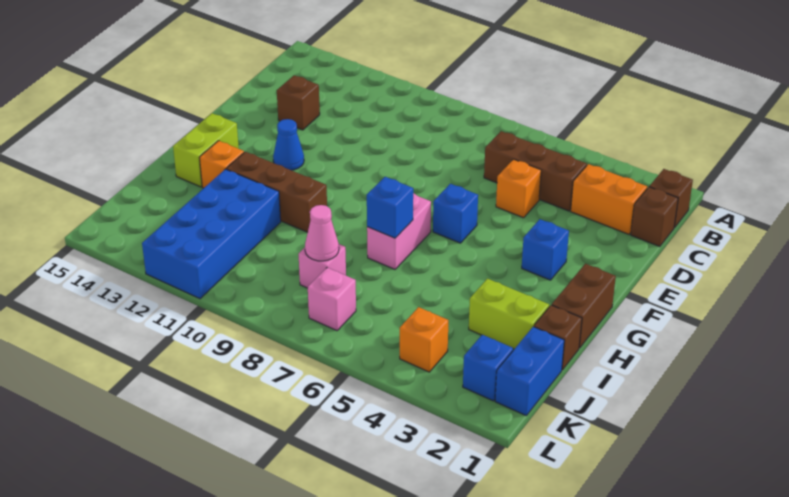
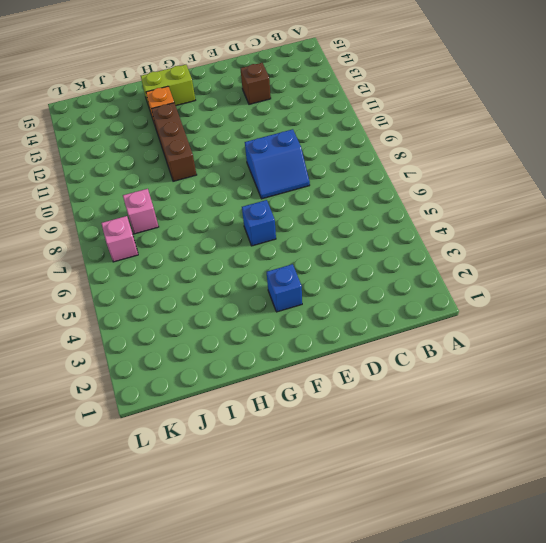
blue slope D8:E9 level 1 top 9 -> none
none -> brown brick B1 level 1
none -> brown brick C1 level 1
none -> orange brick C2:C3 level 1

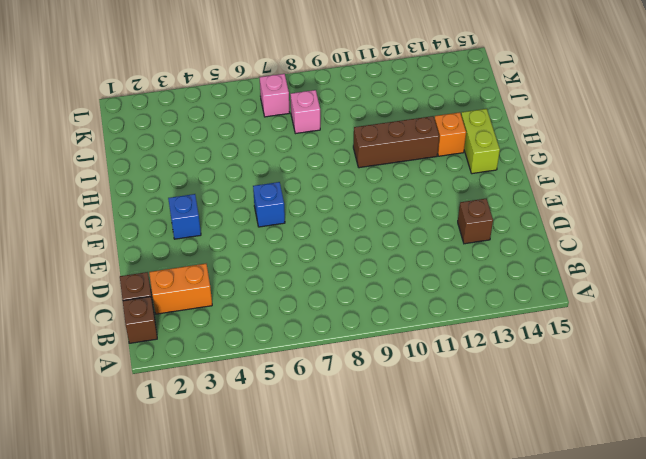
none -> brown brick C4:C6 level 1
none -> orange brick D5 level 1
none -> blue cone F12 level 1

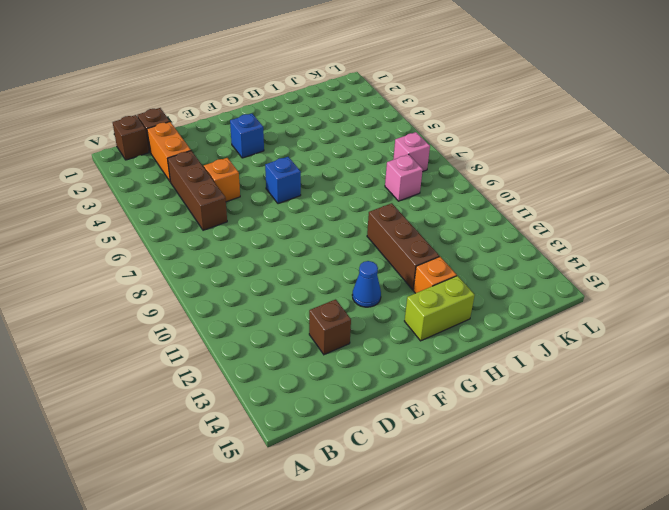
none -> brown brick G1:H1 level 1
none -> pink brick G7:H7 level 1
none -> brown brick I1 level 1

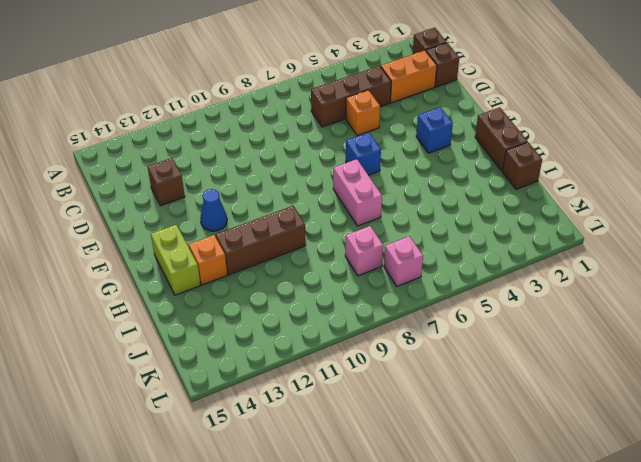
none -> lime brick I2:I3 level 1
none -> blue brick I11:L12 level 1
none -> blue brick J1:K1 level 1

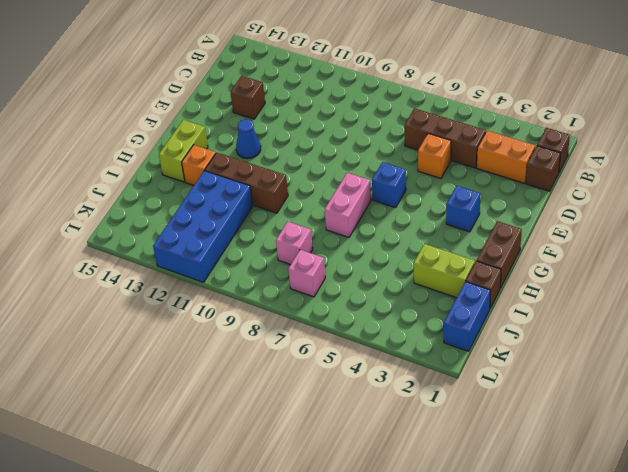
none -> blue brick K2 level 1
none -> orange brick K4 level 1
none -> blue brick H7 level 2

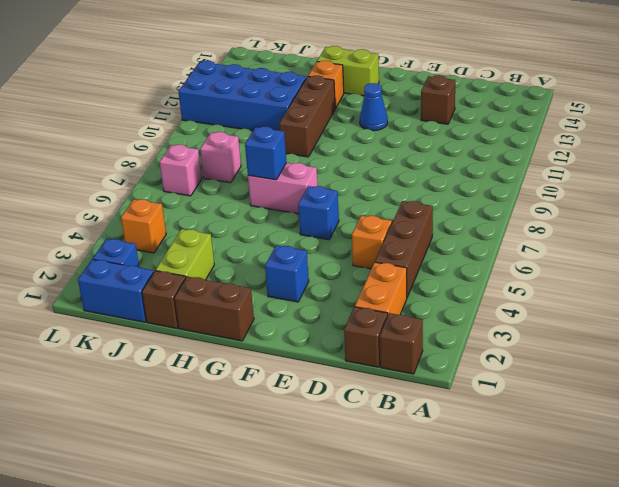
none -> pink cone J8 level 2

